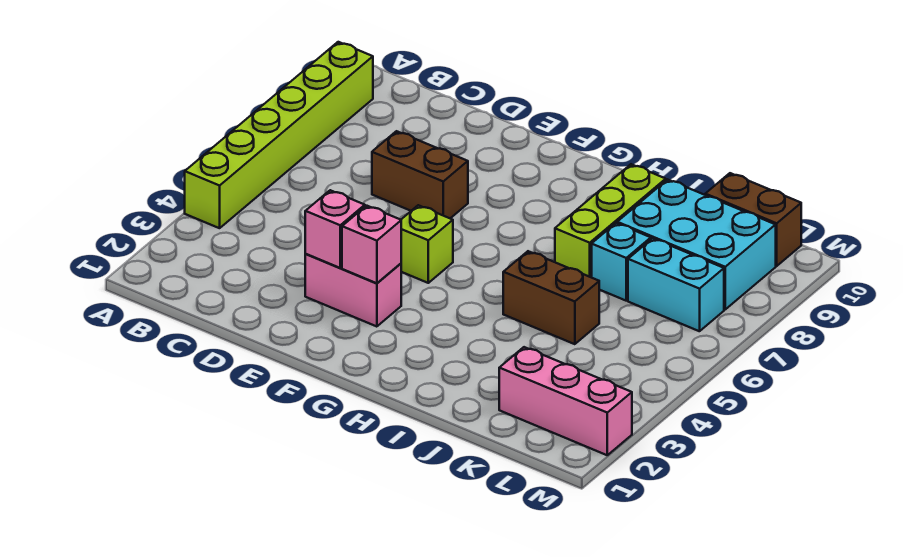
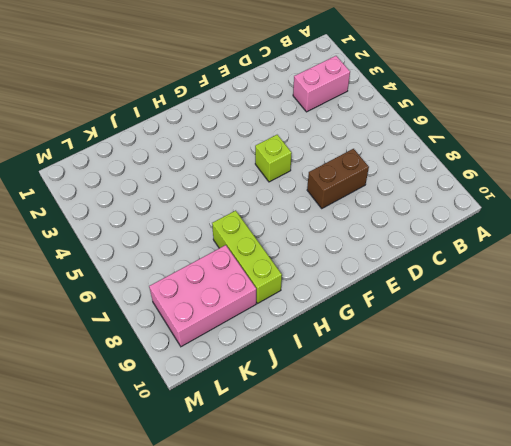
pink brick B3:C3 level 1 -> pink brick E3:F3 level 1
pink brick J8:L9 level 1 -> cyan brick J8:L9 level 1
none -> lime brick A4:A9 level 1
none -> brown brick I5:J5 level 1
none -> cyan brick J7 level 1

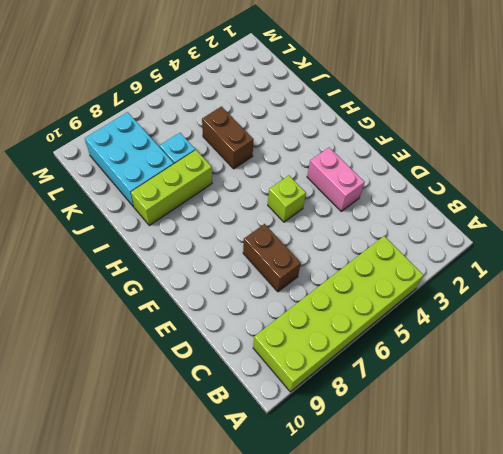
lime brick A4:B9 level 1 -> lime brick A4:A9 level 1
none -> pink brick K2:M2 level 1
none -> cyan brick K7:L7 level 1
none -> brown brick K10:L10 level 1

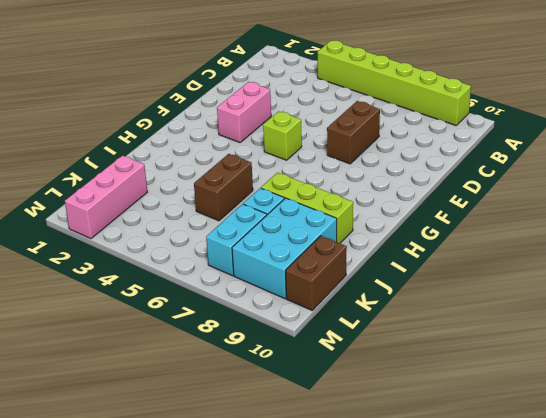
none -> pink brick E3 level 2
none -> pink brick F3 level 2

